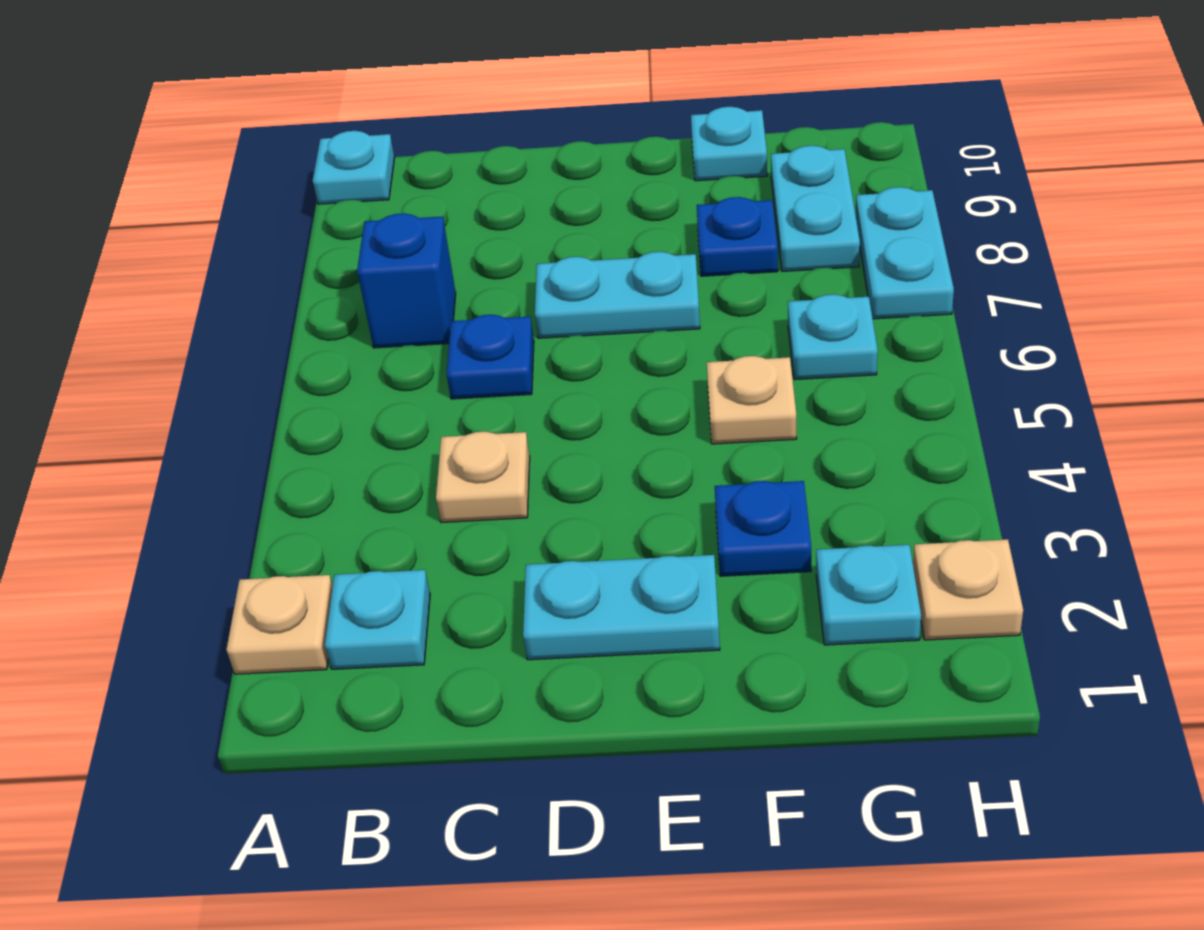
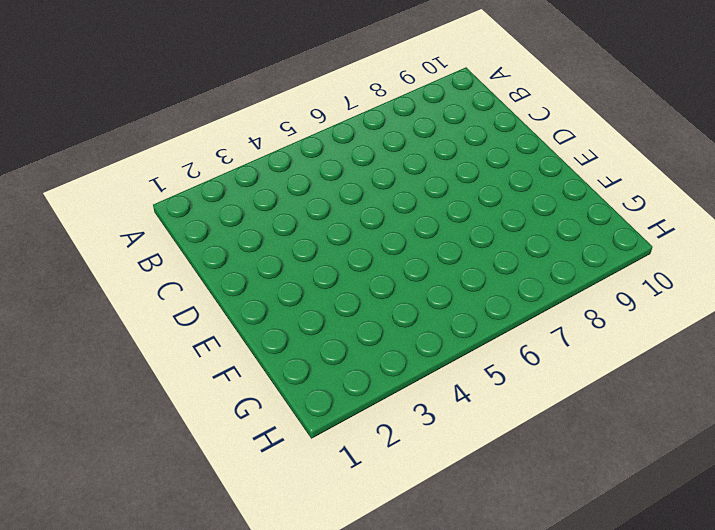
none -> tan plate A2 level 1
none -> cyan plate A10 level 1
none -> cyan plate B2 level 1

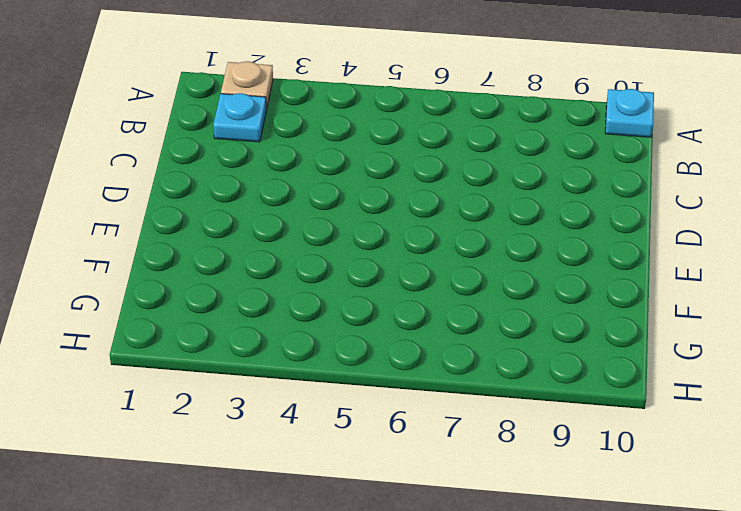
none -> blue brick B7 level 1
none -> tan plate C4 level 1
none -> blue plate C6 level 1

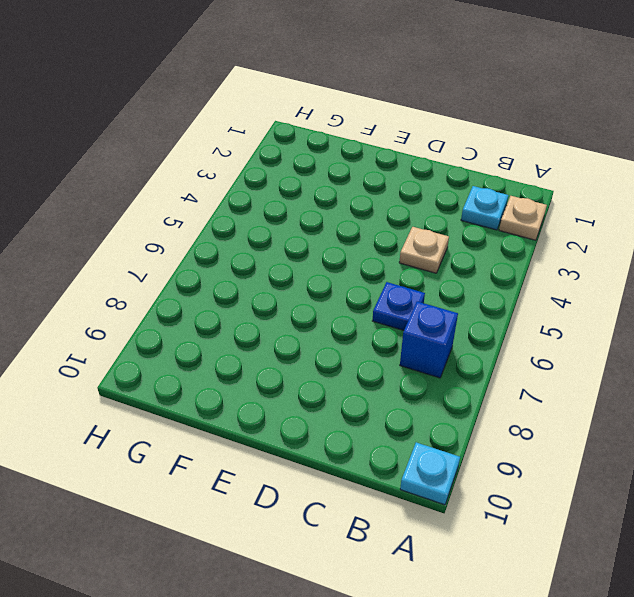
none -> cyan plate D2:E2 level 1
none -> cyan plate D7:E7 level 1
none -> blue plate F3 level 1

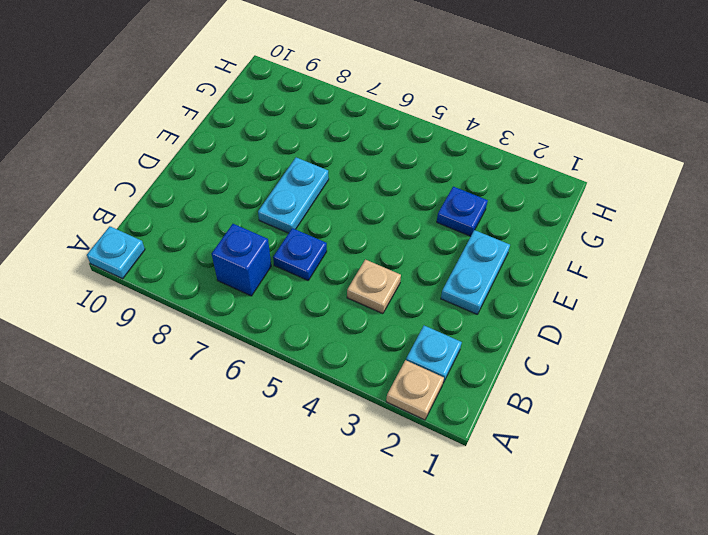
none -> tan plate F5 level 1
none -> blue plate F8 level 1
none -> cyan plate F10 level 1

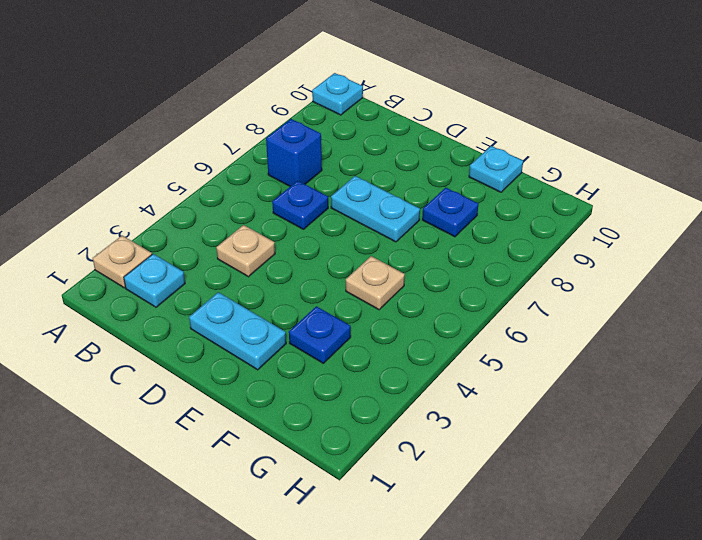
none -> cyan plate G2 level 1
none -> cyan plate G6 level 1
none -> cyan plate G8:G9 level 1

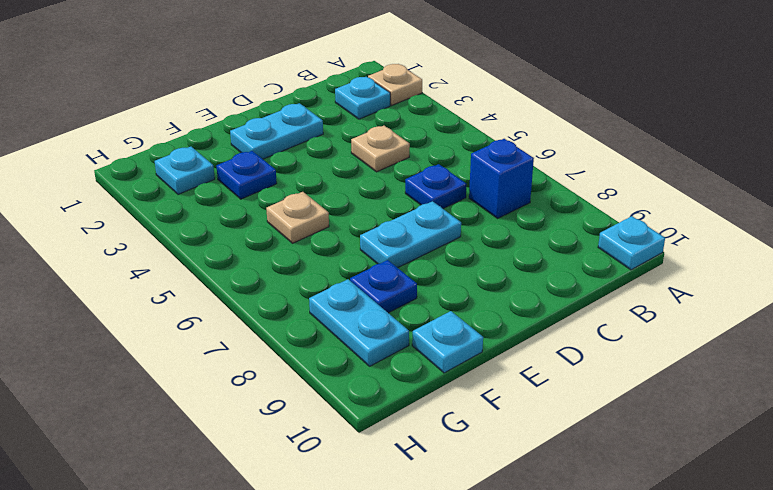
none -> cyan plate G6 level 1
none -> tan plate H2 level 1
none -> cyan plate H7:H8 level 1

